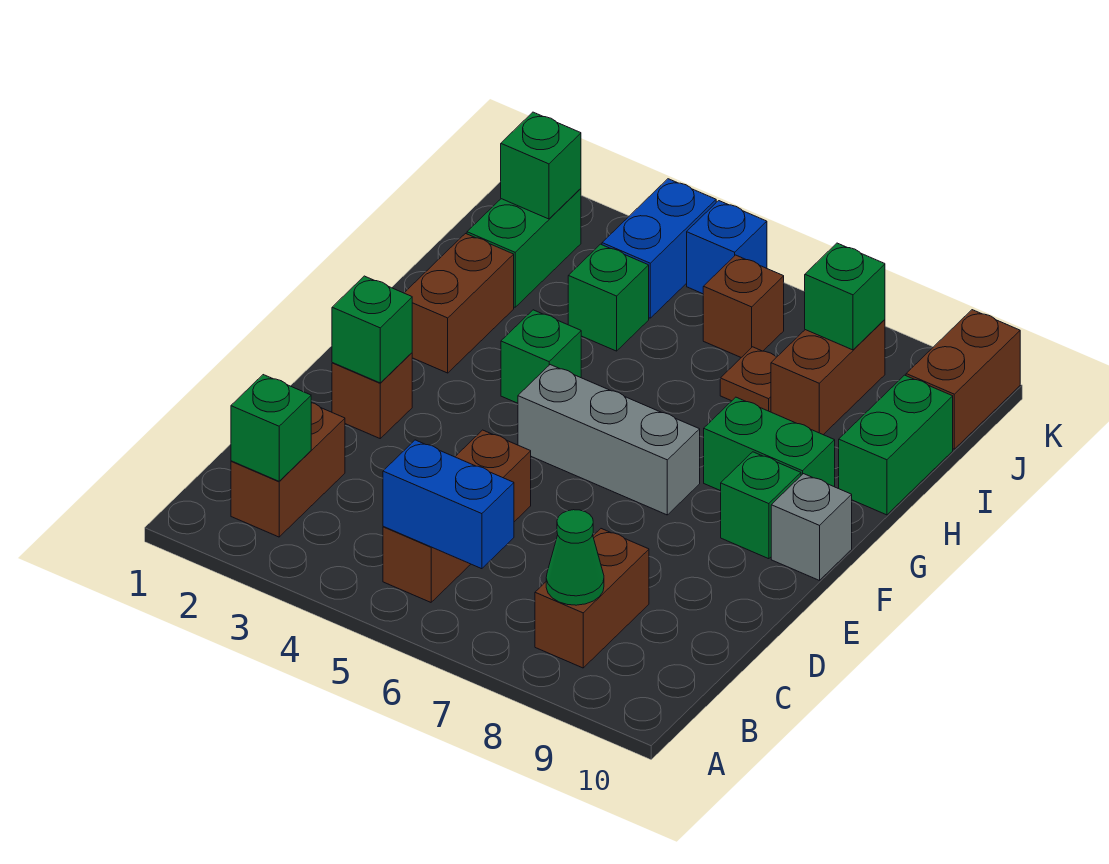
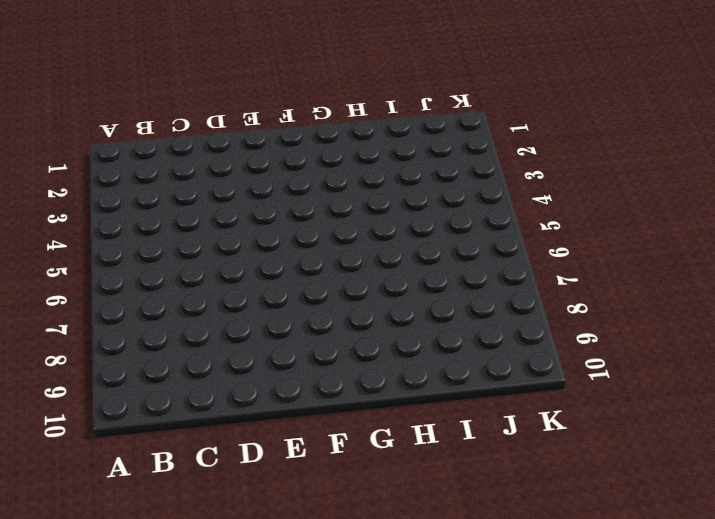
none -> brown brick B2:C2 level 1
none -> brown brick B5:D5 level 1
none -> brown brick B8:C8 level 1

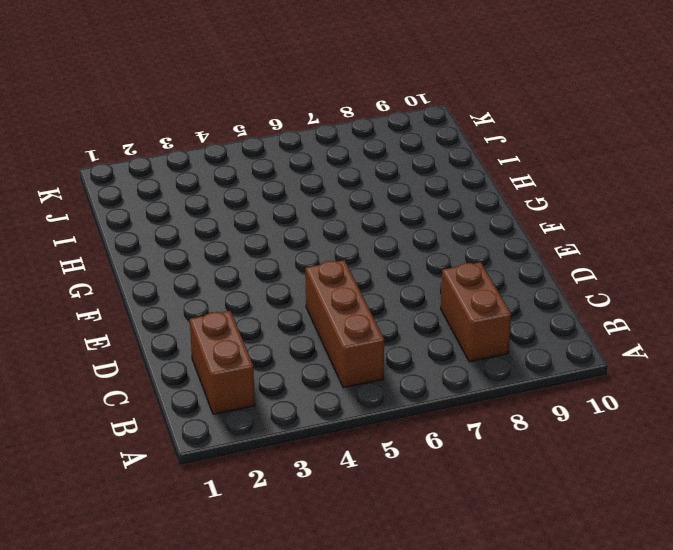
none -> brown brick E2 level 1
none -> grey brick F5:F7 level 1
none -> green brick F9 level 1

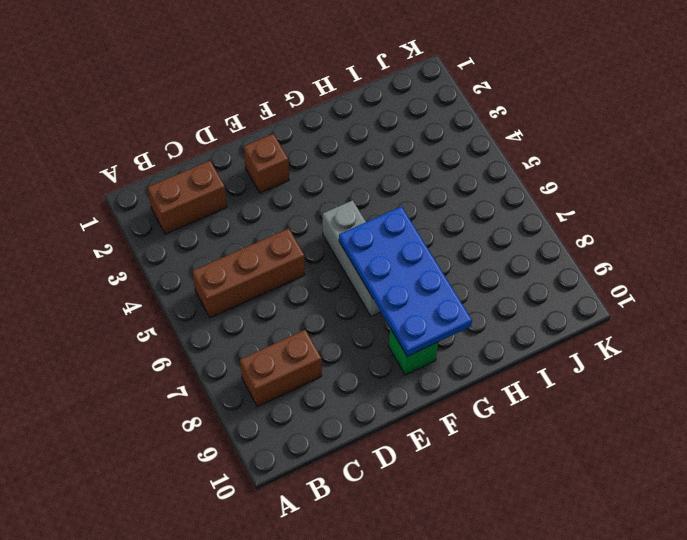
blue plate F6:G9 level 2 -> none
none -> grey brick F10 level 1
none -> brown brick G2:H2 level 1
none -> green brick G4 level 1

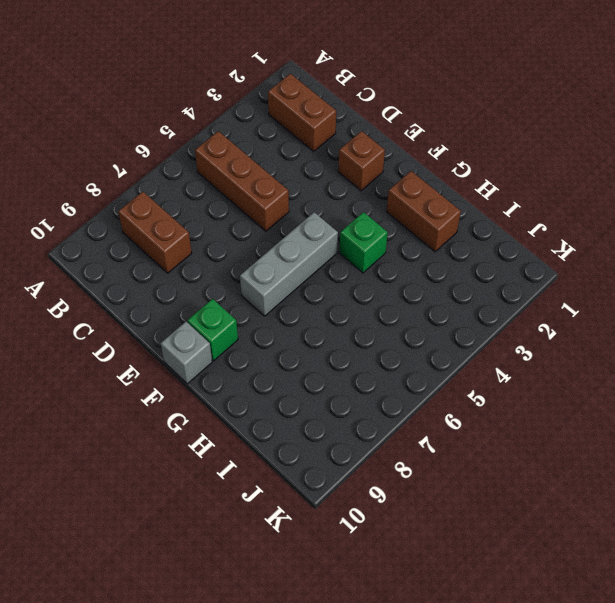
none -> green brick G8:G9 level 1
none -> green brick H10:I10 level 1
none -> green brick I2:J2 level 1

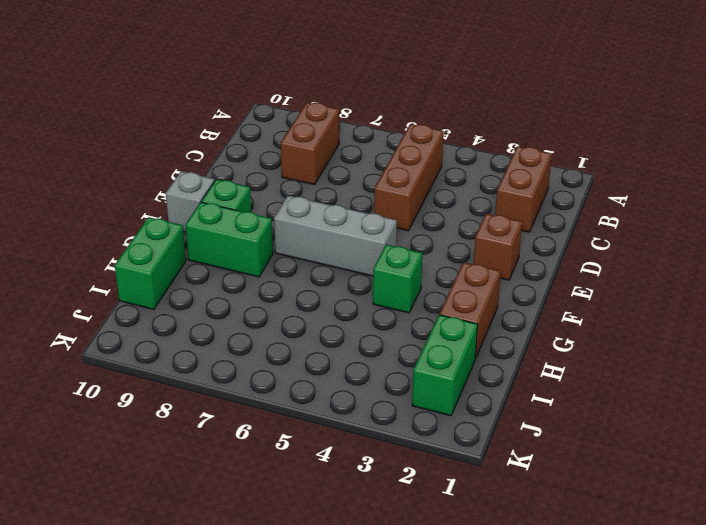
none -> green brick I4 level 1
none -> brown plate I7 level 1
none -> brown brick I8:J8 level 1

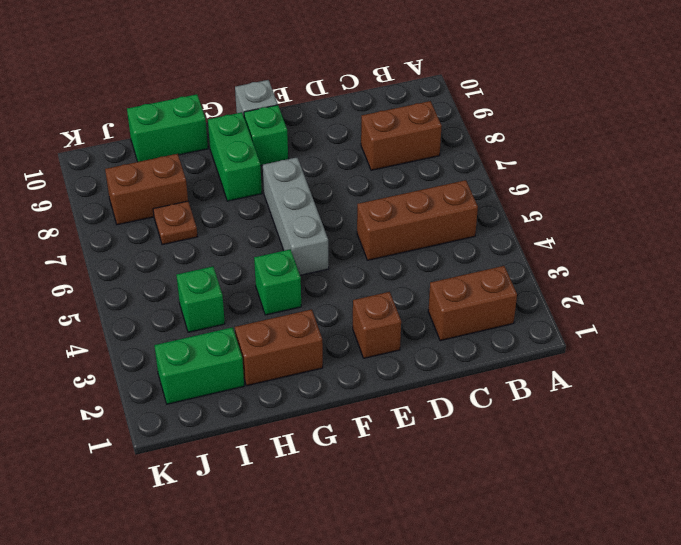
none -> blue brick J4:K4 level 1
none -> brown brick J6 level 1
none -> brown brick J10:K10 level 1

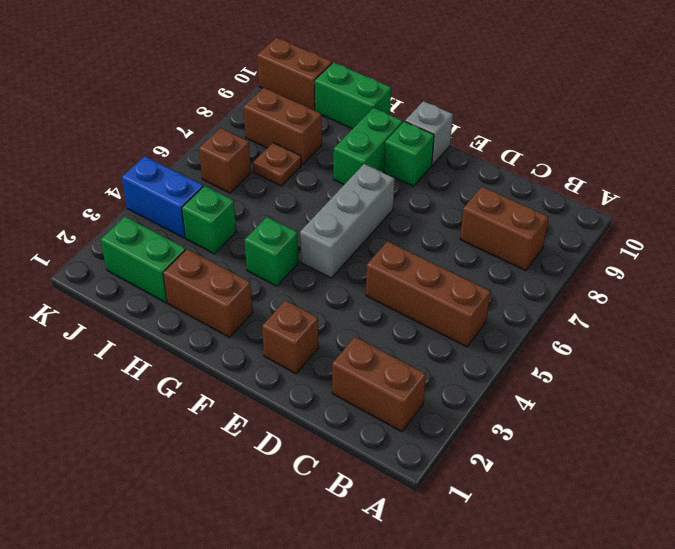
none -> blue brick K5 level 1
none -> green brick B2 level 2
none -> blue brick B5:B6 level 2

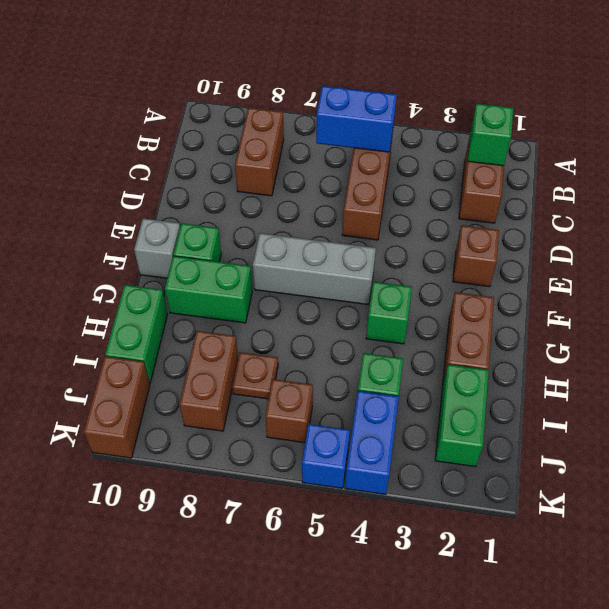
none -> green cone B8 level 2
none -> green brick E2 level 2
none -> green brick J2 level 2

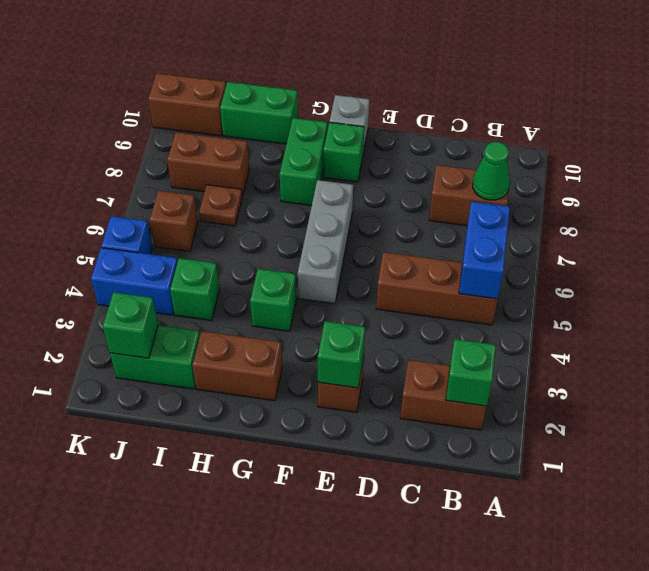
none -> green brick J8 level 2

